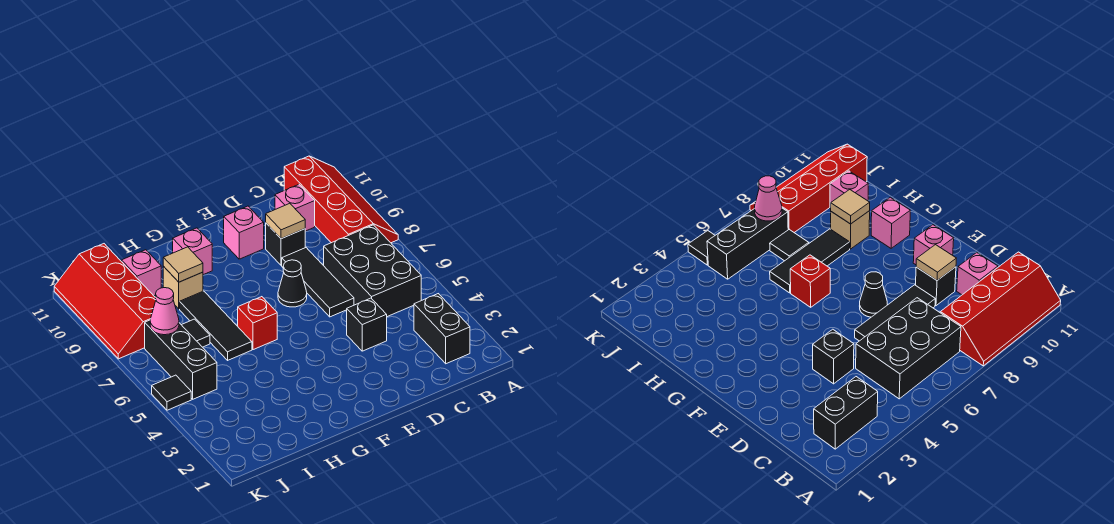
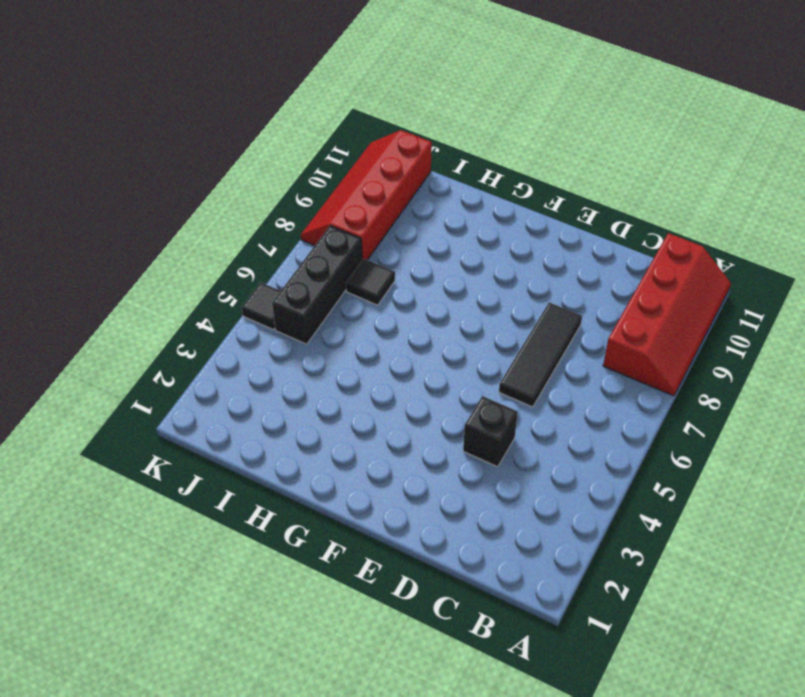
none -> black brick B2:B3 level 1
none -> black brick B5:C7 level 1
none -> pink brick C10 level 1

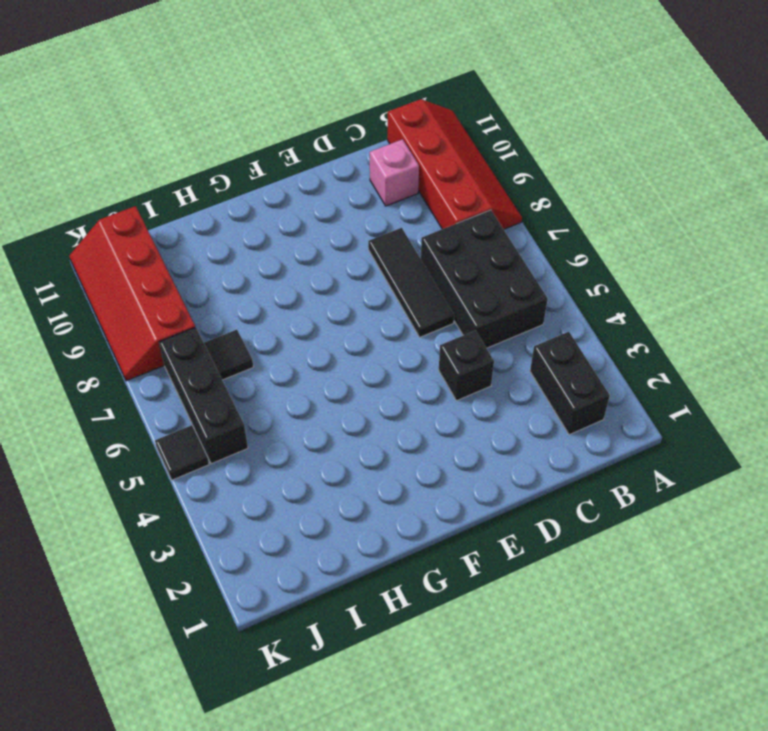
none -> black brick D9 level 1
none -> black cone E7 level 1
none -> pink brick E10 level 1

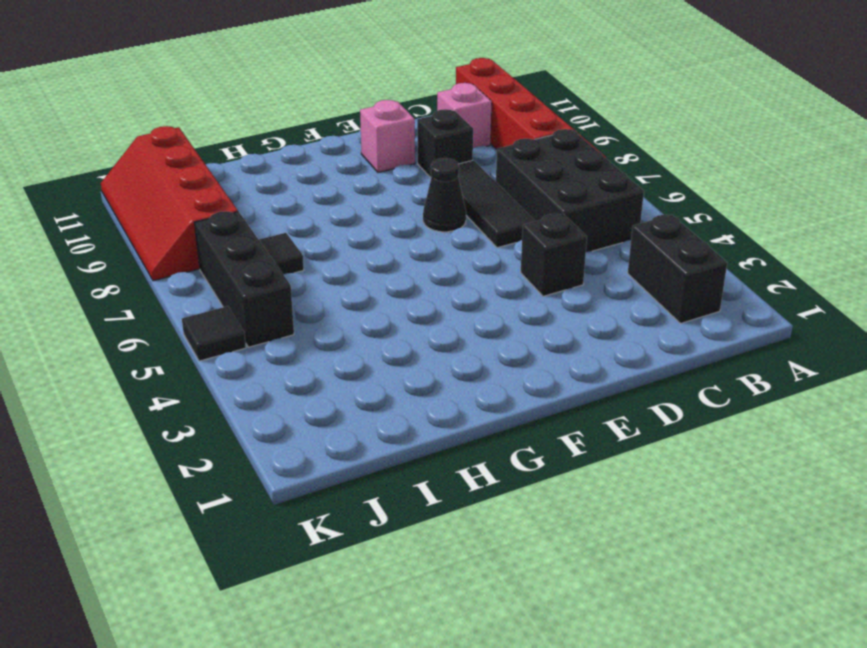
none -> red brick G6 level 1
none -> pink brick G10 level 1
none -> black tile H6:H8 level 1

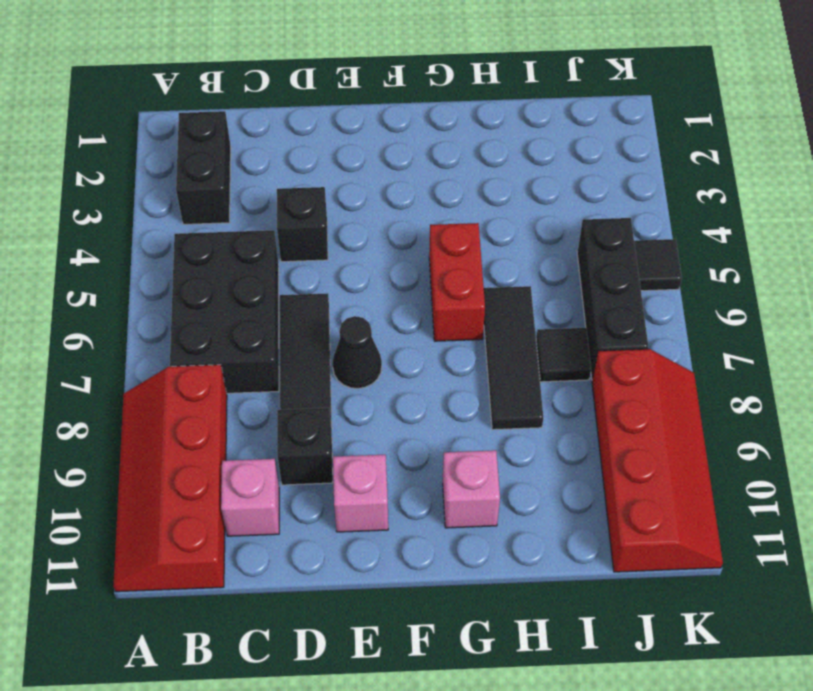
red brick G5:G6 level 1 -> red brick G6 level 1
none -> tan brick H9 level 1
none -> pink brick I10 level 1
none -> tan tile D9 level 2

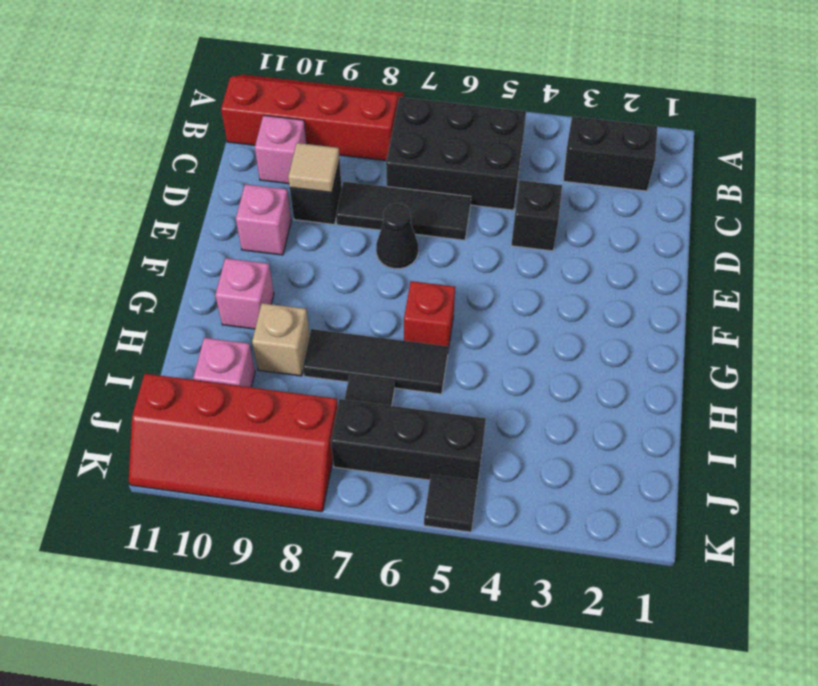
none -> tan tile H9 level 2
none -> pink cone J7 level 2

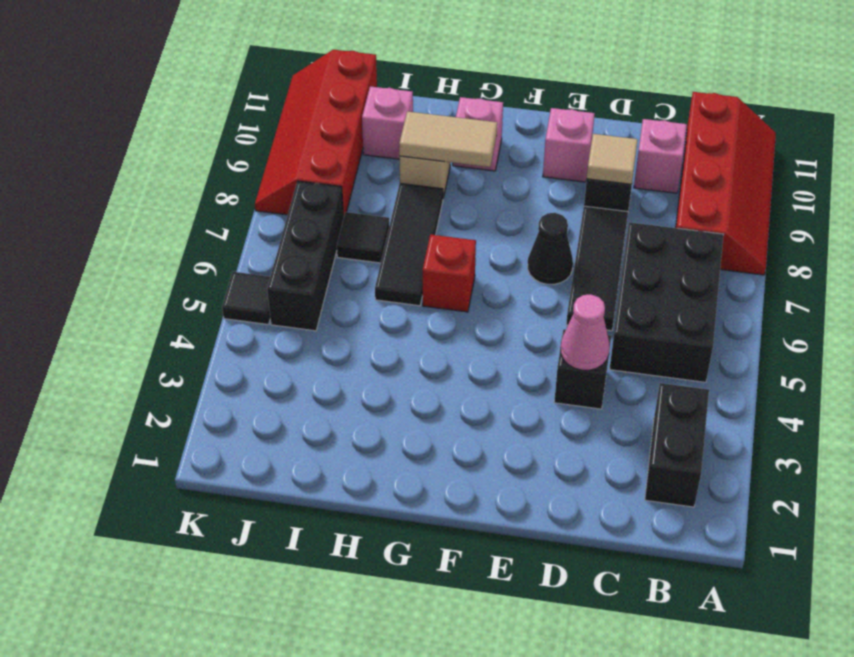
pink cone D4 level 2 -> pink cone J7 level 2
tan tile G9:H9 level 2 -> tan tile H9 level 2

